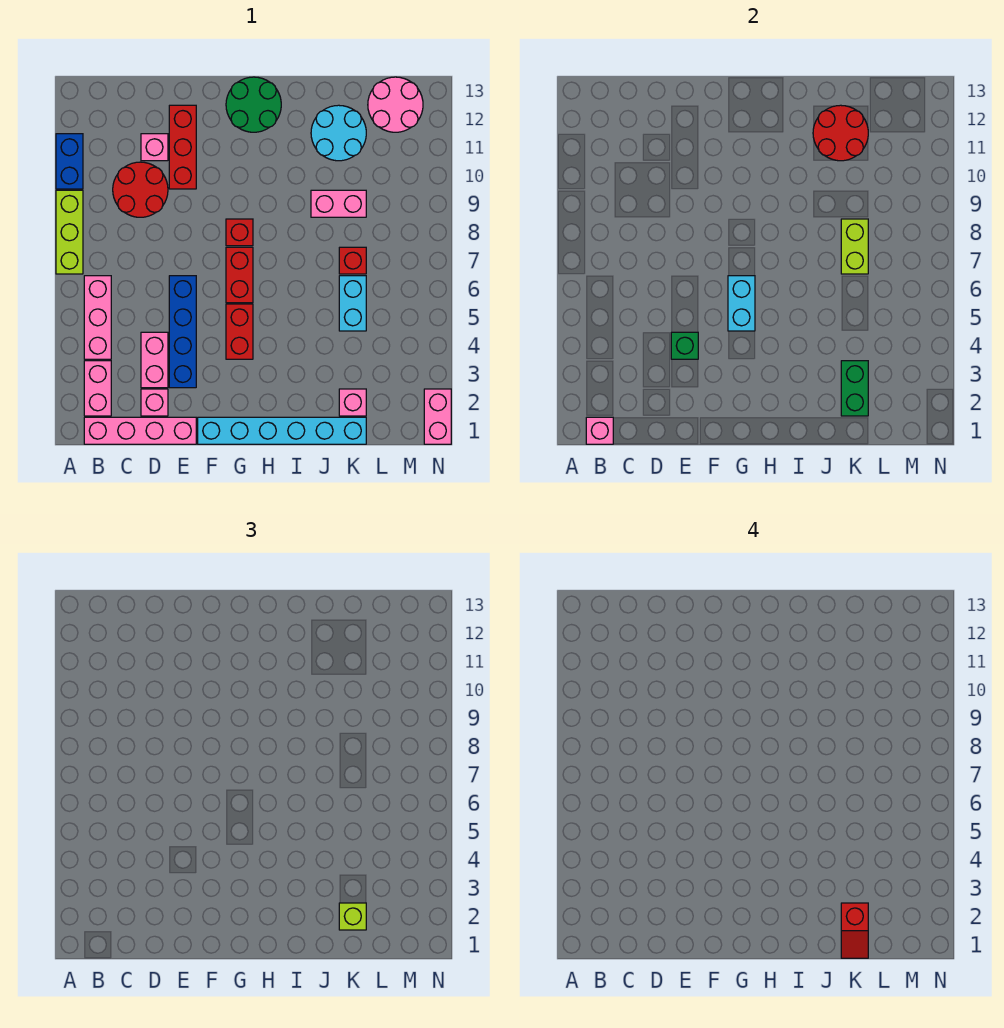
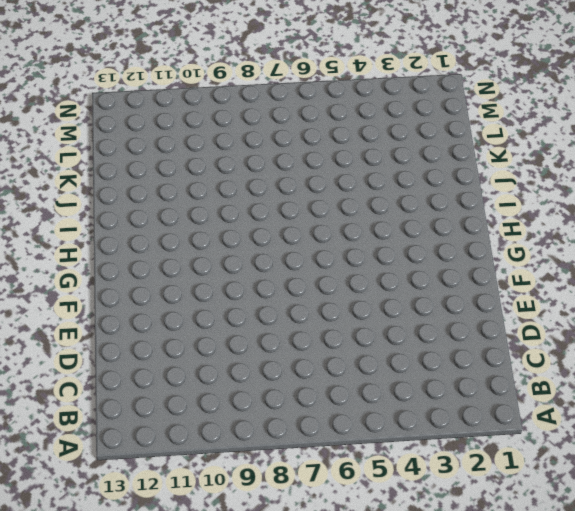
none -> lime brick A7:A9 level 1
none -> blue brick A10:A11 level 1
none -> pink brick B1:E1 level 1
none -> pink brick B2:B3 level 1

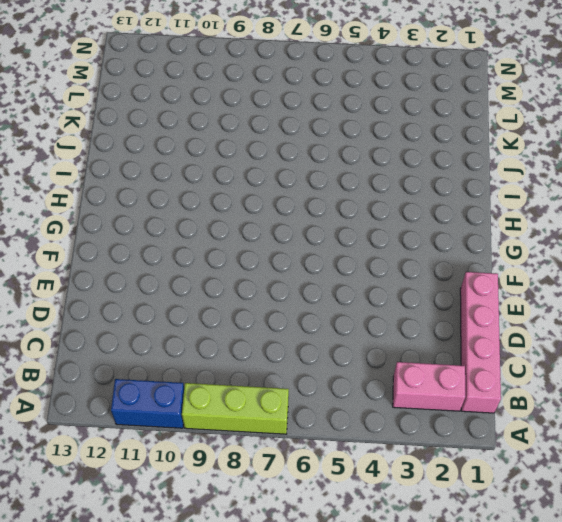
none -> pink brick B4:B6 level 1
none -> red round brick C9:D10 level 1
none -> pink brick D2 level 1
none -> pink brick D3:D4 level 1

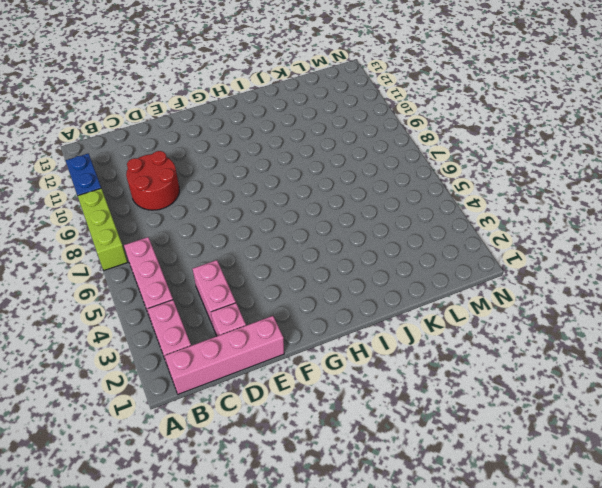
none -> pink brick D11 level 1
none -> blue brick E3:E6 level 1
none -> red brick E10:E12 level 1
none -> cyan brick F1:K1 level 1

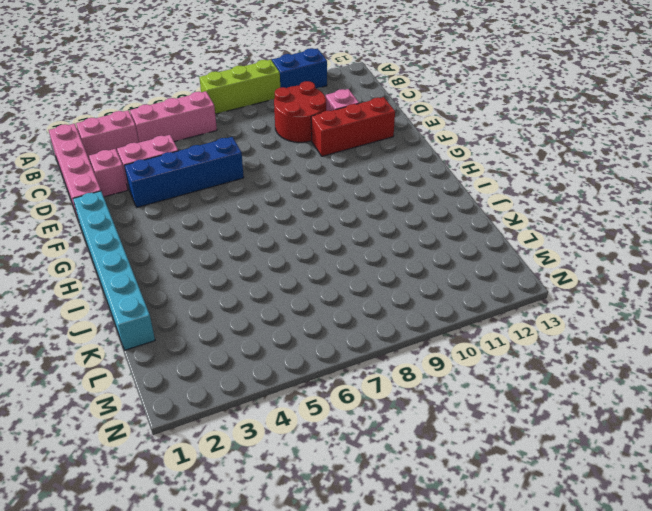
none -> red brick G4:G5 level 1
none -> red brick G6:G7 level 1
none -> red brick G8 level 1
none -> green round brick G12:H13 level 1

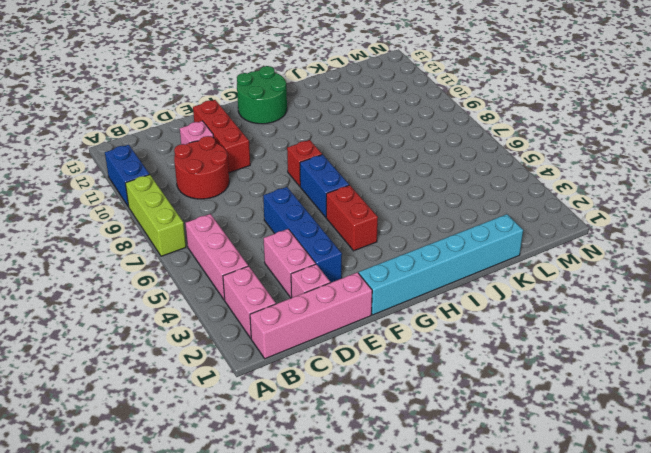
blue brick G6:G7 level 1 -> red brick G6:G7 level 1
none -> pink brick J9:K9 level 1
none -> cyan round brick J11:K12 level 1
none -> pink brick K2 level 1
none -> cyan brick K5:K6 level 1

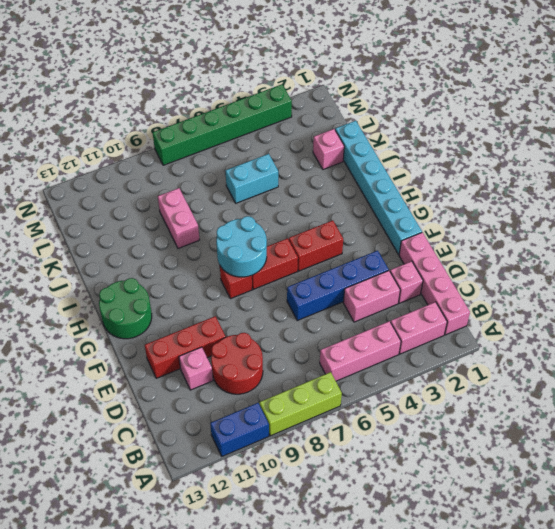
cyan round brick G7:H8 level 2 -> cyan round brick J11:K12 level 1
green brick N3:N8 level 1 -> none
none -> red brick K7 level 1
none -> pink round brick L12:M13 level 1
none -> pink brick N1:N2 level 1
none -> pink brick B1 level 2

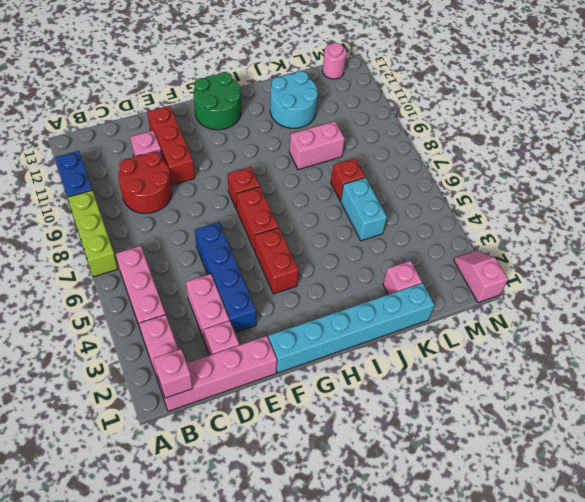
pink round brick M13 level 1 -> pink round brick L12:M13 level 1
pink slope N1:N2 level 1 top 1 -> pink brick N1:N2 level 1
none -> green brick E4 level 2
none -> cyan brick G5:G6 level 2
none -> red round brick J11:K12 level 2
none -> green brick K2:K3 level 2

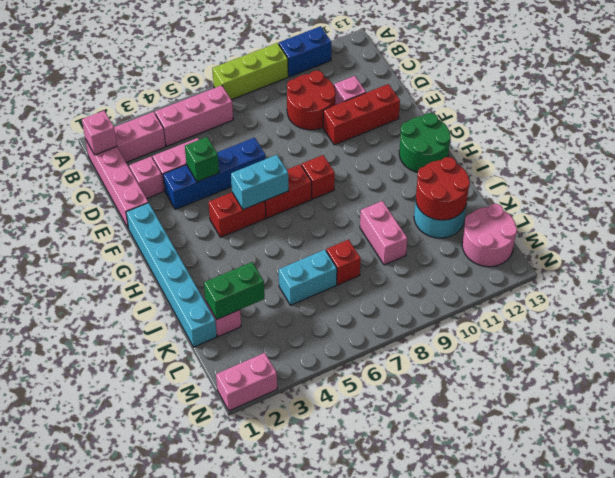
none -> lime brick K7:K8 level 2
none -> lime brick K2 level 3
none -> red slope K1:K2 level 4 top 2

